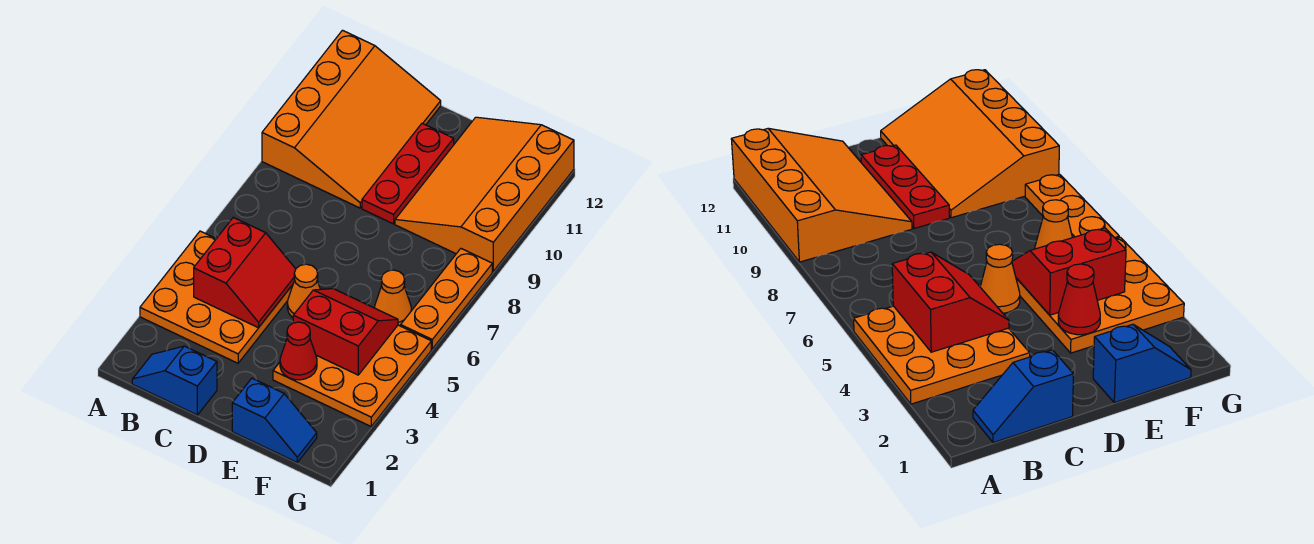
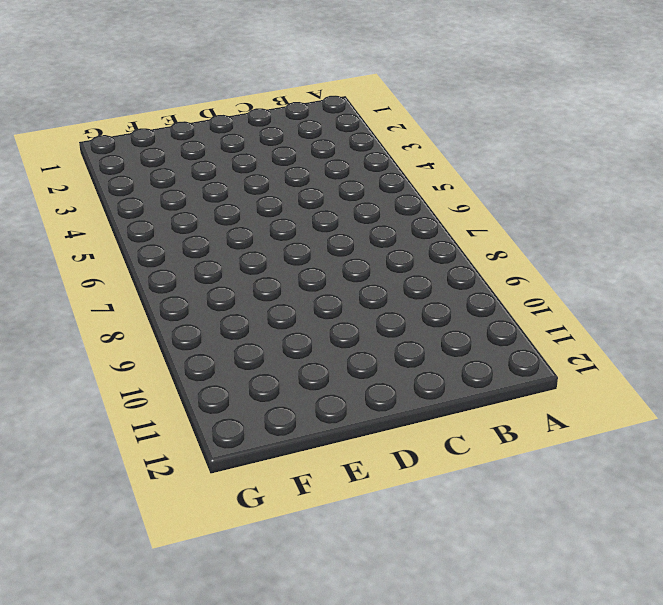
none -> orange plate A3:C5 level 1
none -> orange slope A9:C12 level 1 top A
none -> blue slope B1:C1 level 1 top C

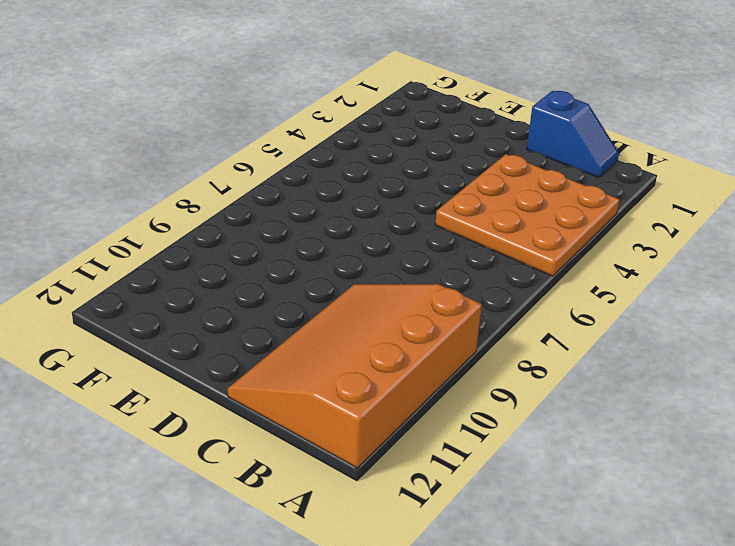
none -> orange cone D5 level 1
none -> red plate D9:D11 level 1
none -> blue slope E1:F1 level 1 top E

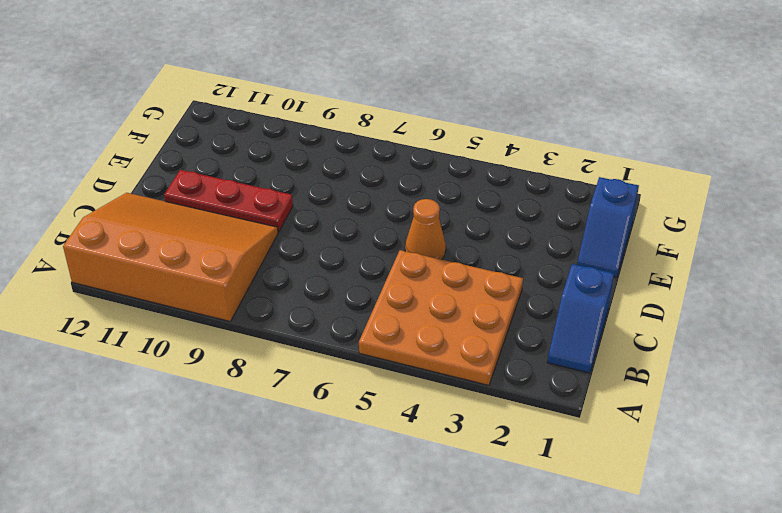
blue slope E1:F1 level 1 top F -> blue slope E1:F1 level 1 top E
none -> orange plate E3:G5 level 1
none -> orange slope E9:G12 level 1 top G
none -> orange cone F6 level 1

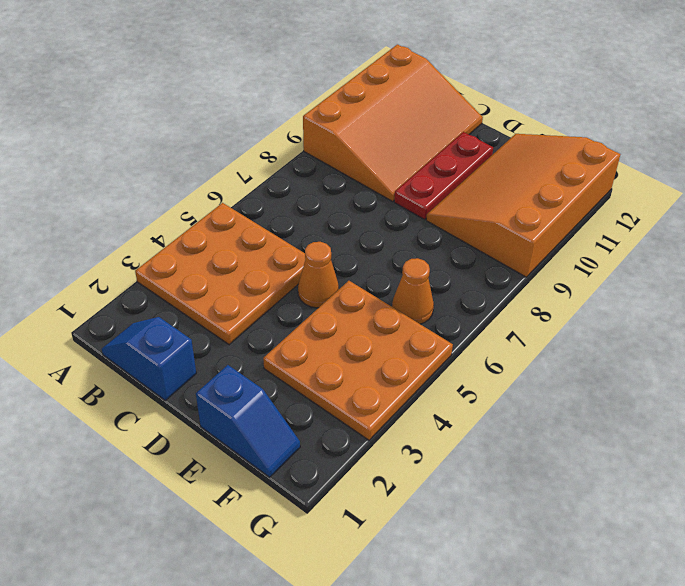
none -> orange plate G6:G8 level 1
none -> red slope B4:C5 level 2 top B
none -> red cone E3 level 2

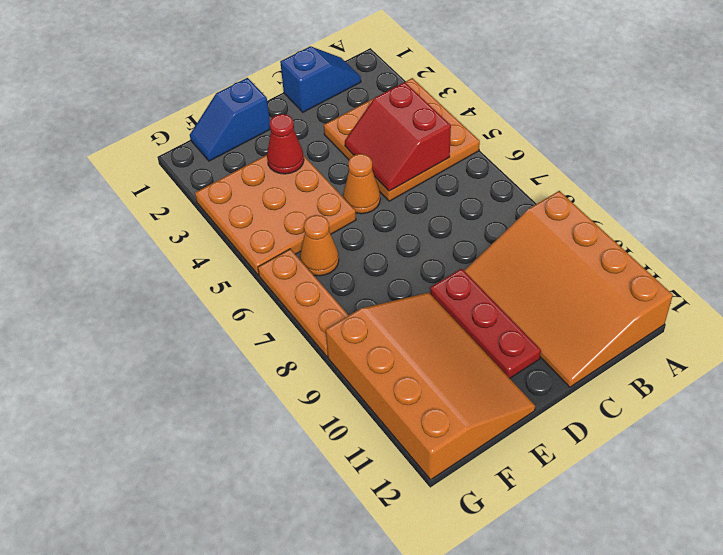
none -> red slope E4:F5 level 2 top 4

